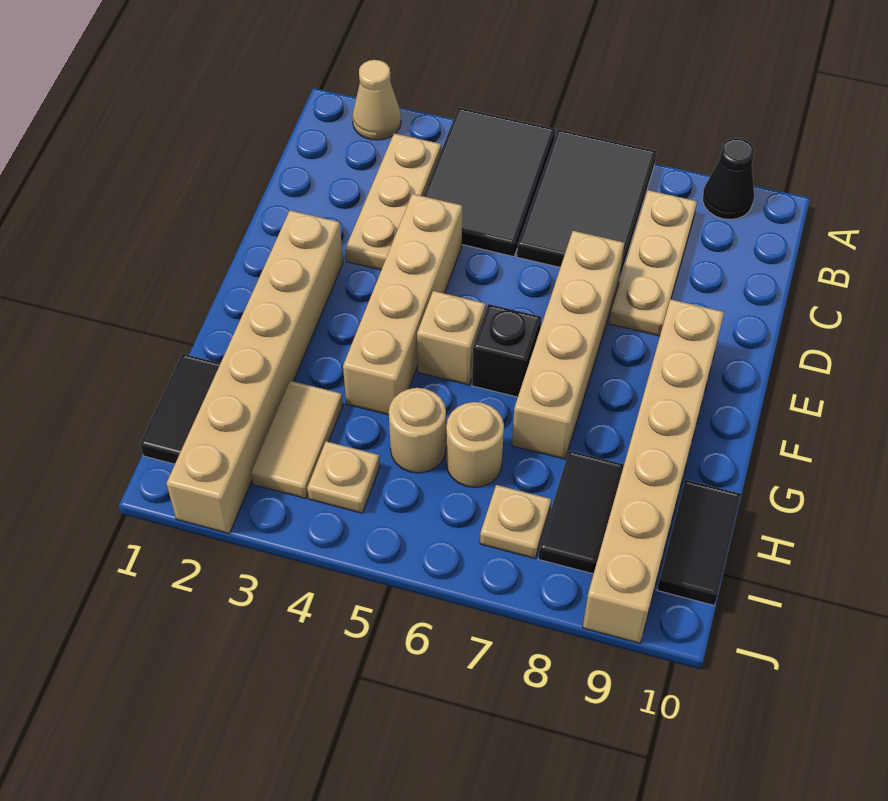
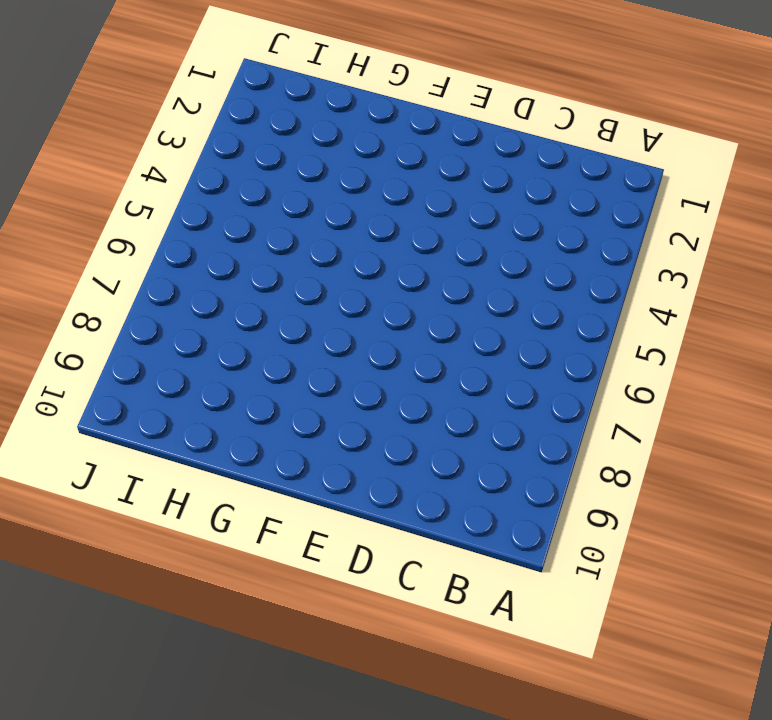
none -> tan cone A2 level 1
none -> black tile A4:C5 level 1
none -> black tile A6:C7 level 1

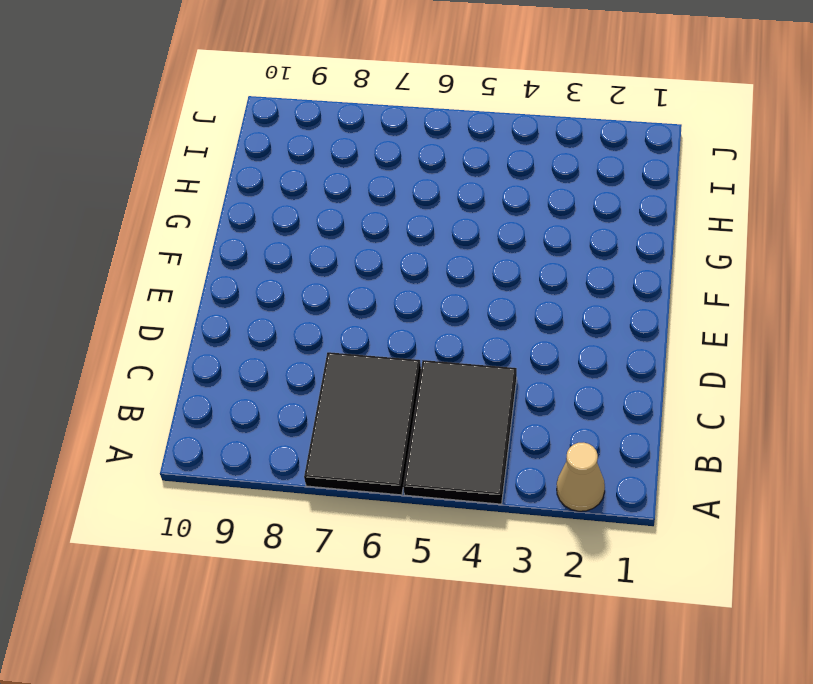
none -> black cone A9 level 1
none -> tan plate B3:D3 level 1
none -> tan plate B8:D8 level 1

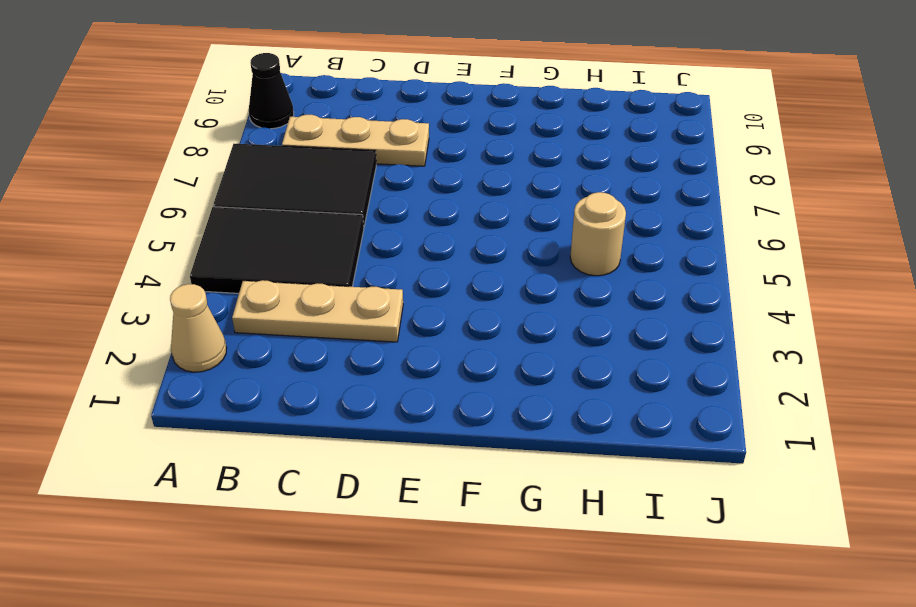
none -> tan brick D4:G4 level 1
none -> tan brick D7:G7 level 1
none -> tan brick E2:J2 level 1

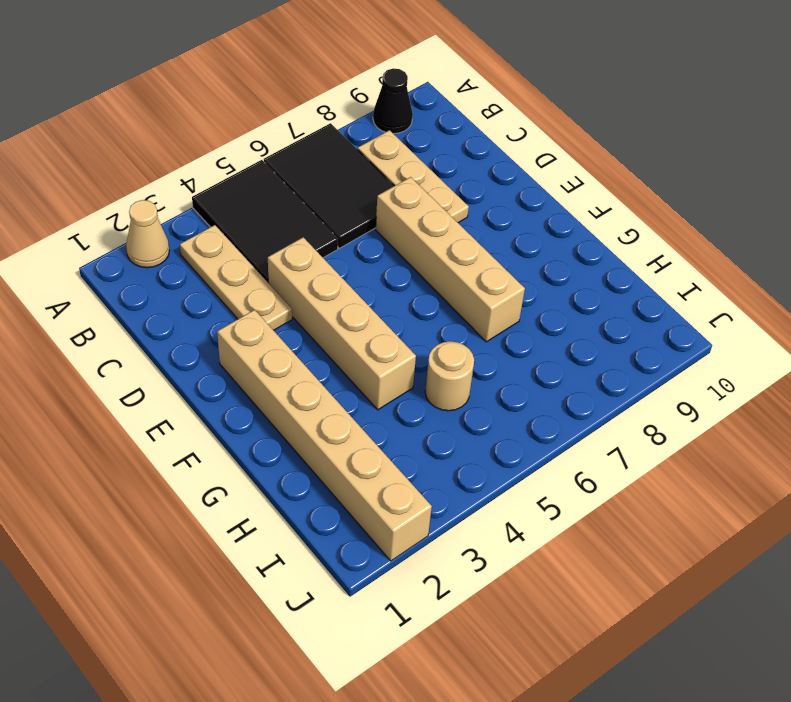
none -> tan brick E9:J9 level 1
none -> tan brick F5 level 1
none -> black brick F6 level 1

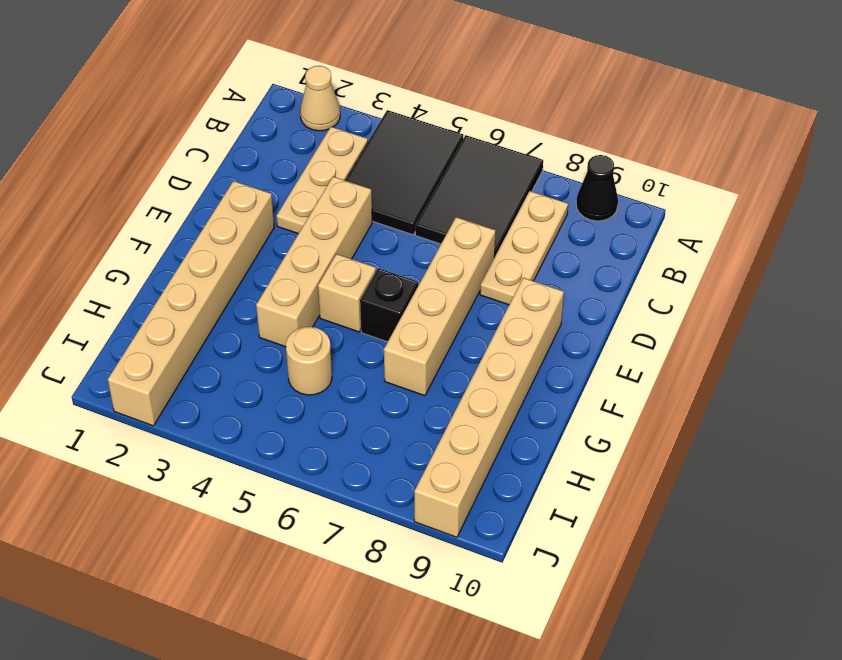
none -> black tile H1:I1 level 1
none -> tan tile H3:I3 level 1
none -> tan round brick H6 level 1

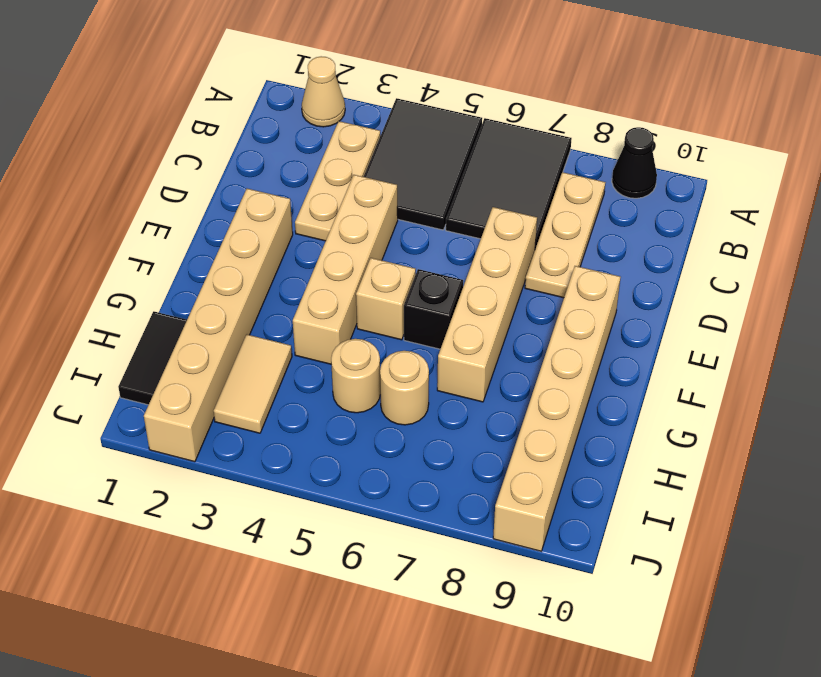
none -> black tile H8:I8 level 1
none -> black tile H10:I10 level 1
none -> tan plate I4 level 1

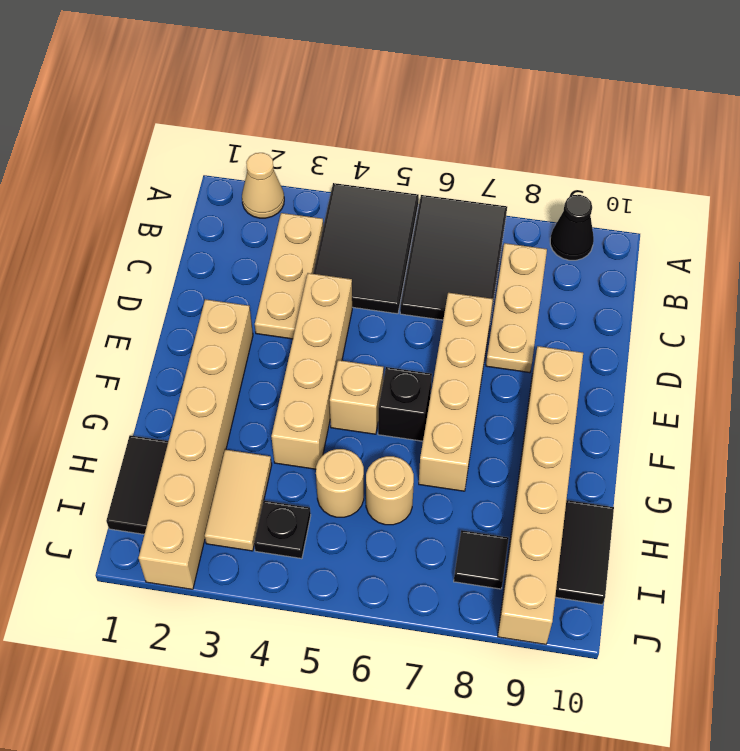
black plate I4 level 1 -> tan plate I4 level 1
black tile I8 level 1 -> black tile H8:I8 level 1
none -> tan plate I7 level 1

